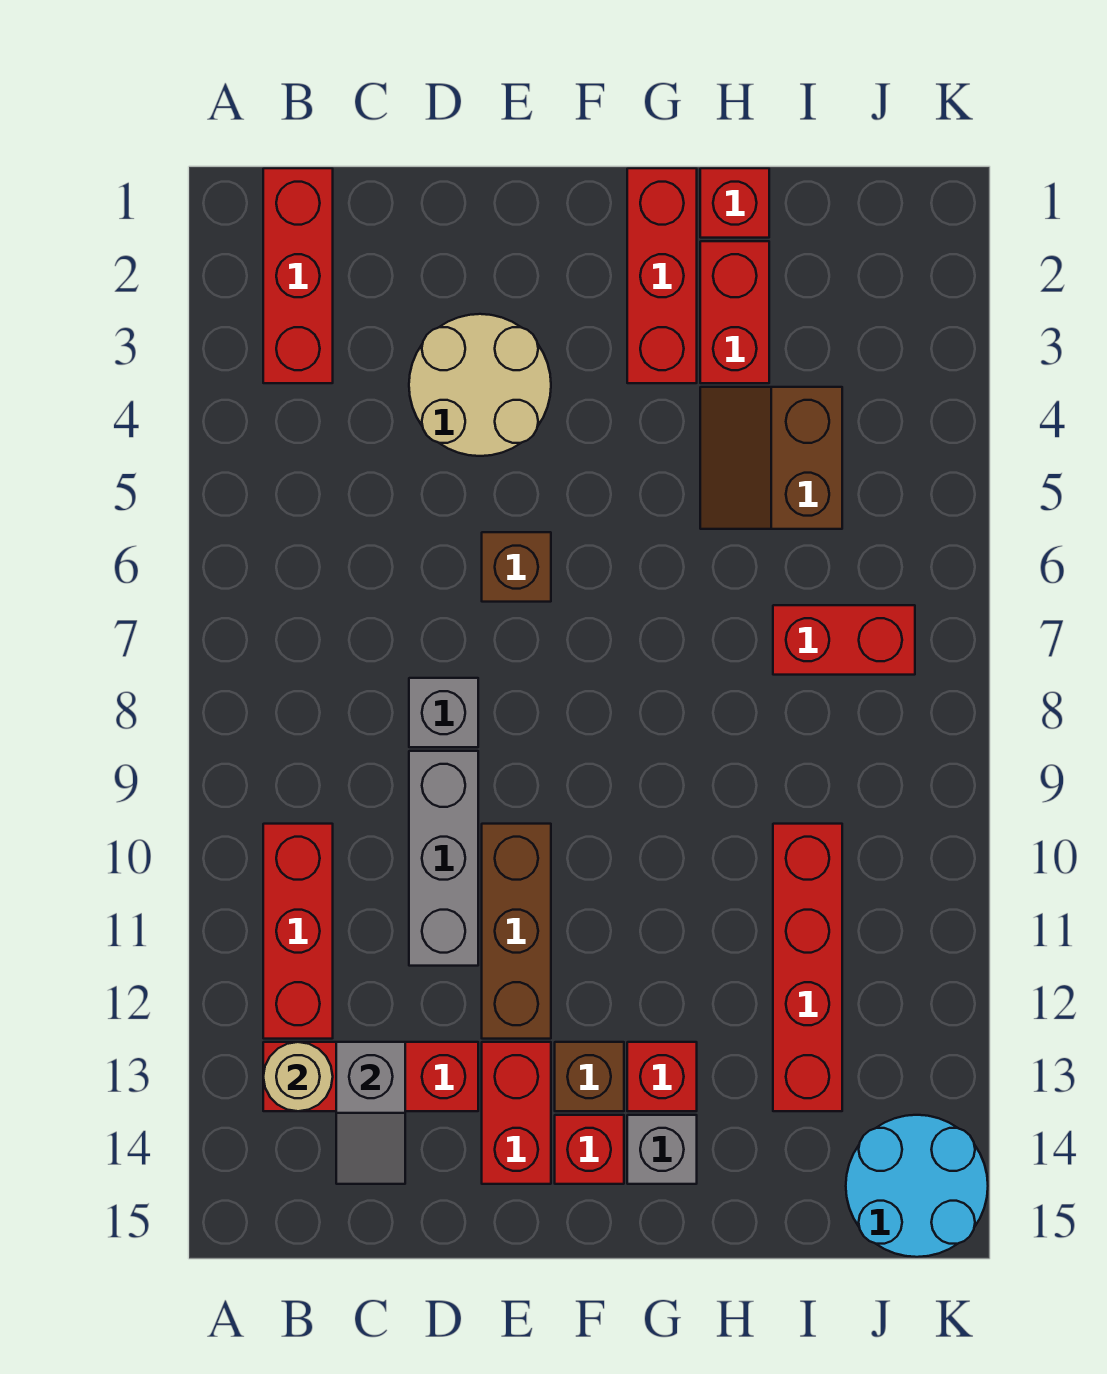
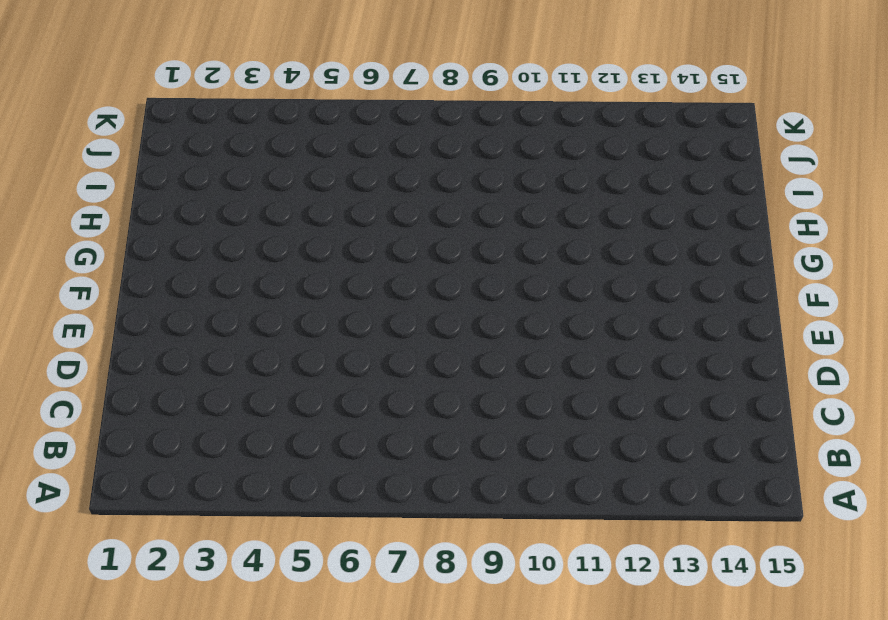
none -> red brick B1:B3 level 1
none -> red brick B10:B12 level 1
none -> red brick B13:D13 level 1

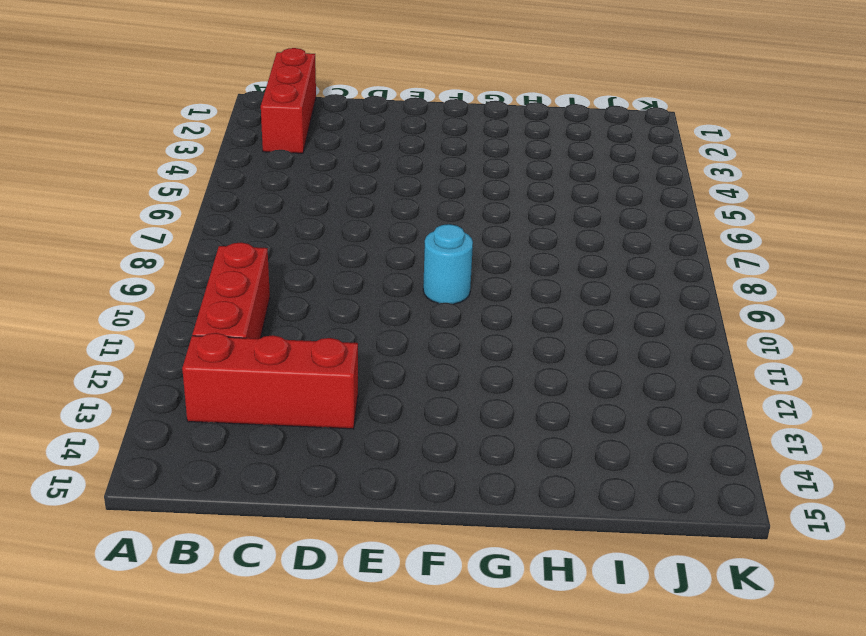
cyan round brick F9 level 1 -> none
none -> tan round brick D3:E4 level 1
none -> grey brick D8 level 1
none -> grey brick D9:D11 level 1

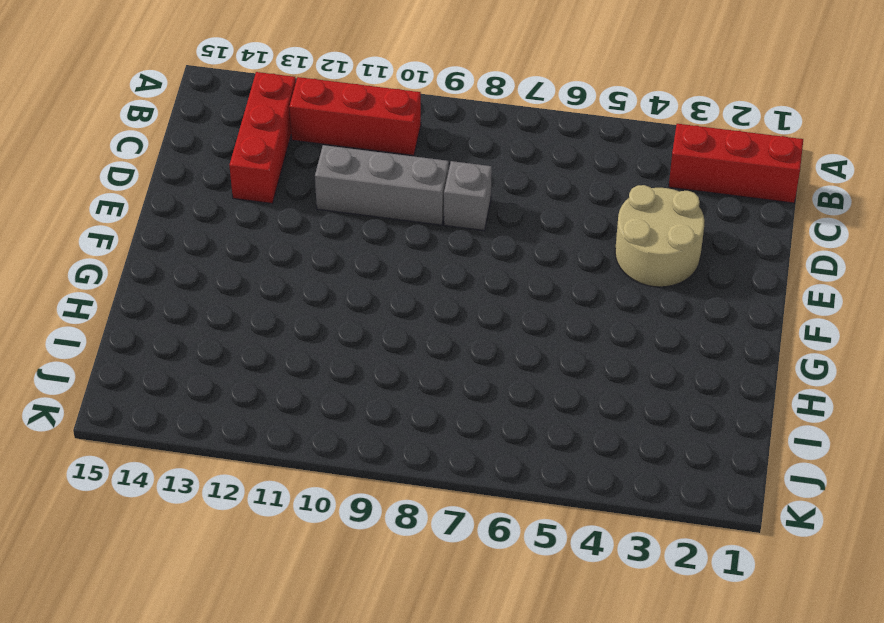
none -> brown brick E6 level 1
none -> brown brick E10:E12 level 1
none -> red brick E13:E14 level 1

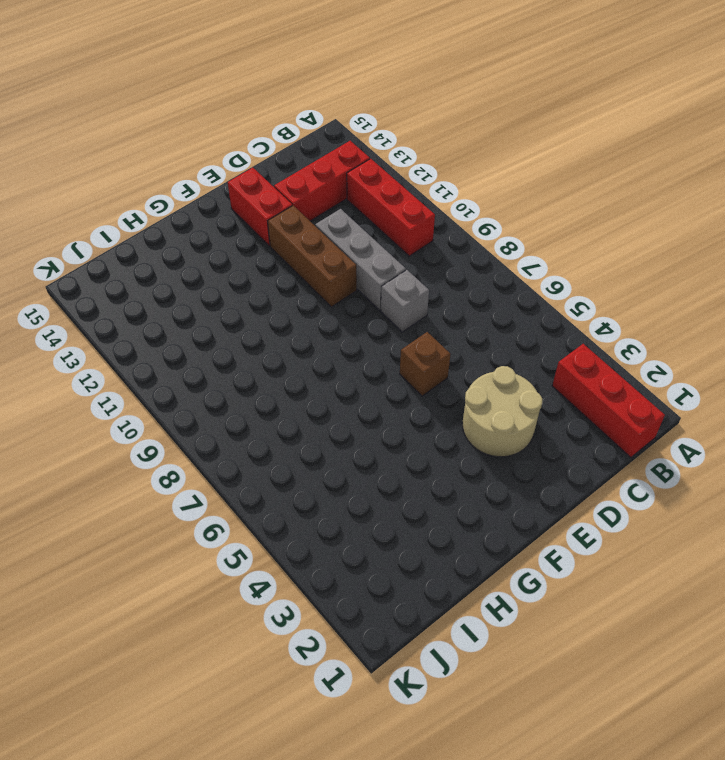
none -> brown brick F13 level 1
none -> red brick F14 level 1
none -> red brick G1:G3 level 1

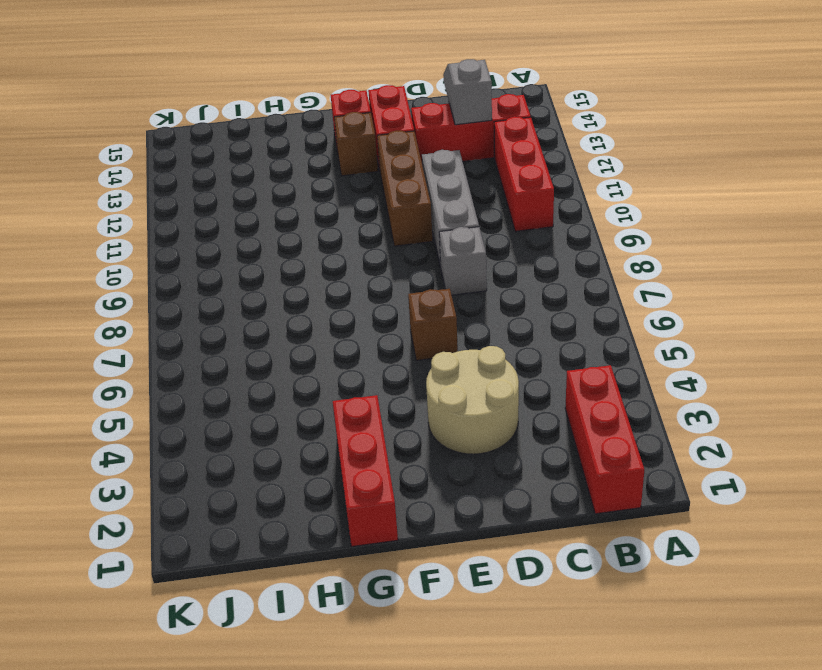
none -> red brick G13 level 1
none -> grey brick G14 level 1
none -> red brick H1 level 1

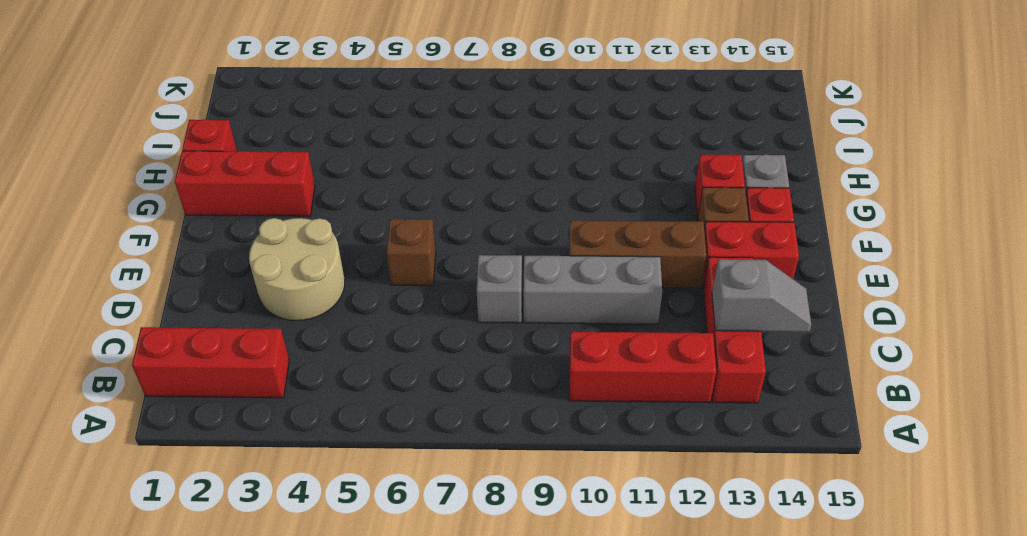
none -> red brick H2:H3 level 1
none -> brown slope H4:I5 level 1 top I
none -> red brick I7:J7 level 1

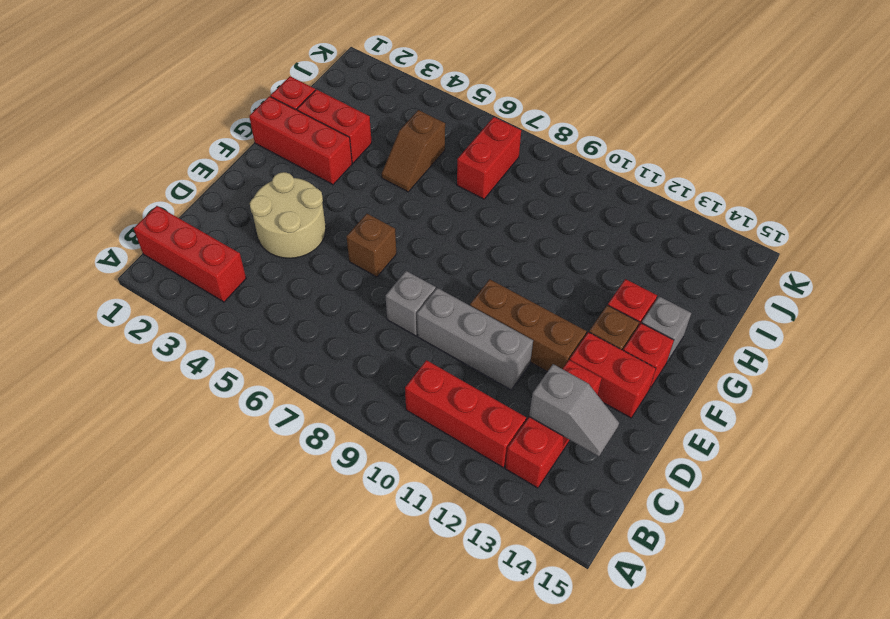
brown slope H5:I5 level 1 top I -> brown slope H4:I5 level 1 top I
none -> red brick I10:I13 level 1
none -> cyan round brick J14:K15 level 1
none -> tan round brick B13 level 2

